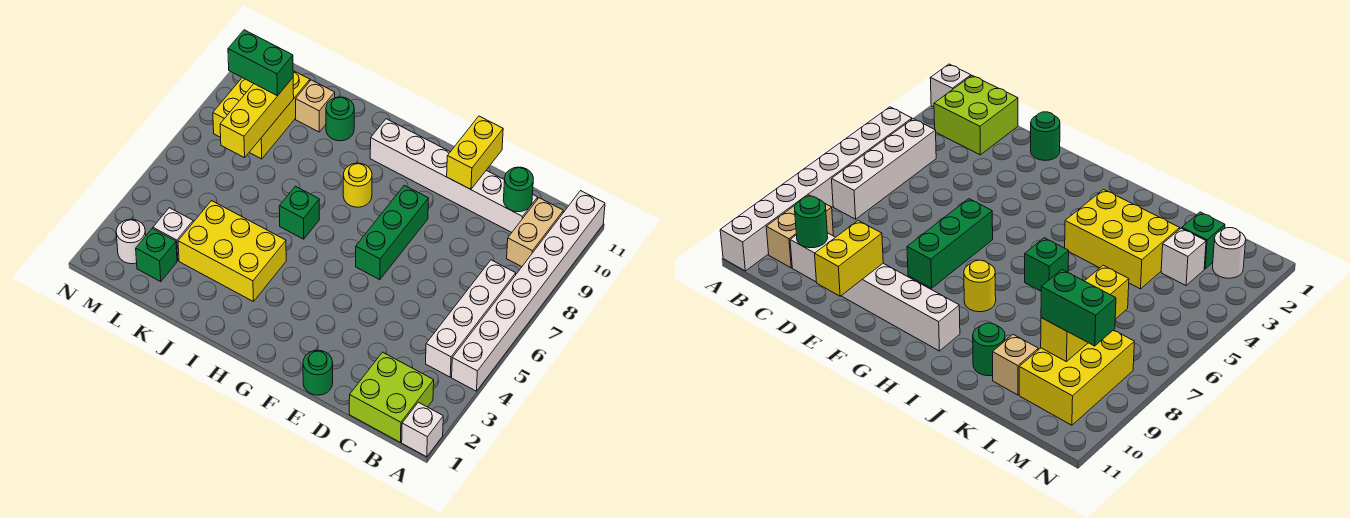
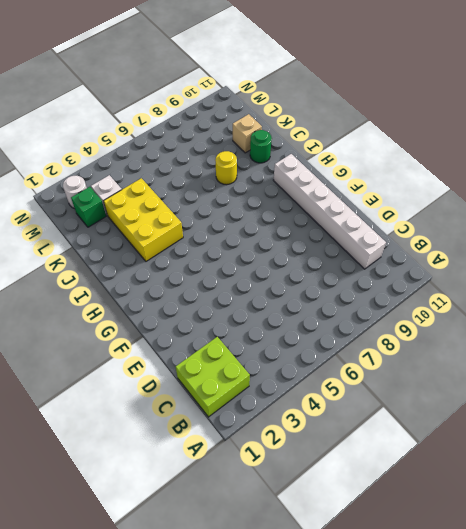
yellow round brick J8 level 1 -> yellow round brick H8 level 1
none -> white brick A1 level 1
none -> white brick A4:A11 level 1
none -> white brick B4:B7 level 1

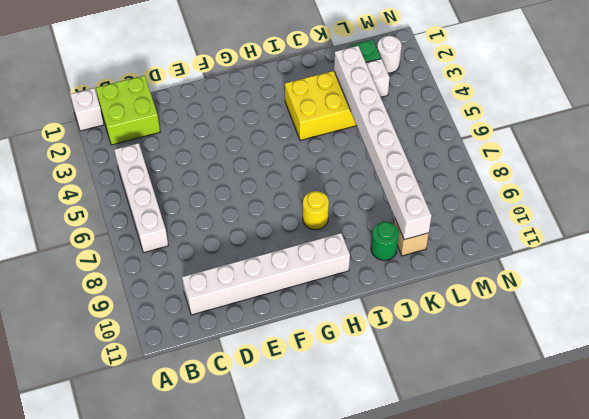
white brick K3:K10 level 2 -> white brick A4:A11 level 1
none -> tan brick B9:B10 level 1
none -> green round brick E1 level 1
none -> green brick F6:F8 level 1

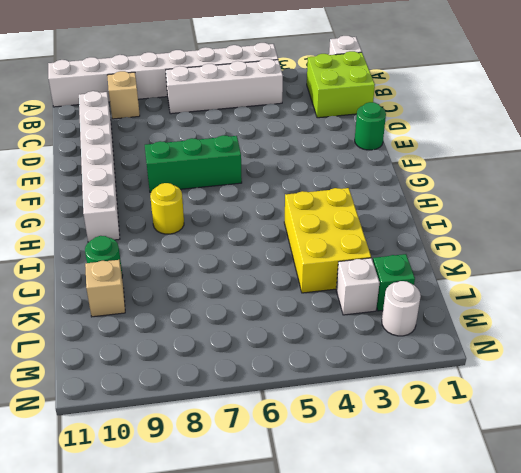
tan brick B9 level 1 -> tan brick B9:B10 level 1
none -> green brick I6 level 1
none -> yellow brick L8:M10 level 1
none -> green round brick C10 level 2

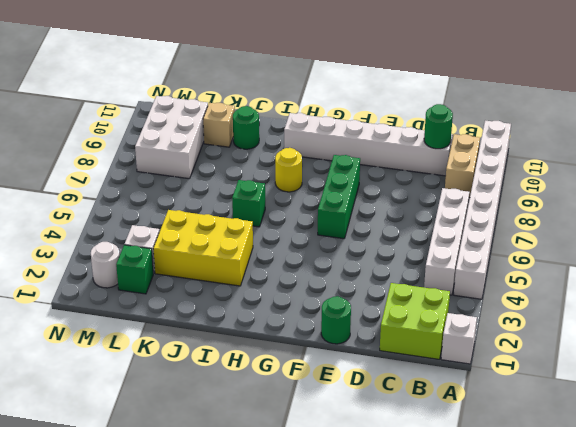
white brick L8:M10 level 1 -> yellow brick L8:M10 level 1
none -> yellow brick E10:E11 level 2
none -> yellow brick L7:L9 level 2
none -> green brick L9:M9 level 3

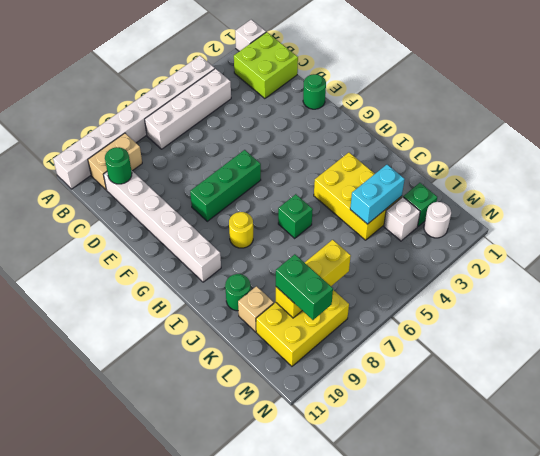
cyan brick K3:K4 level 2 -> none
none -> yellow brick E10:E11 level 2

